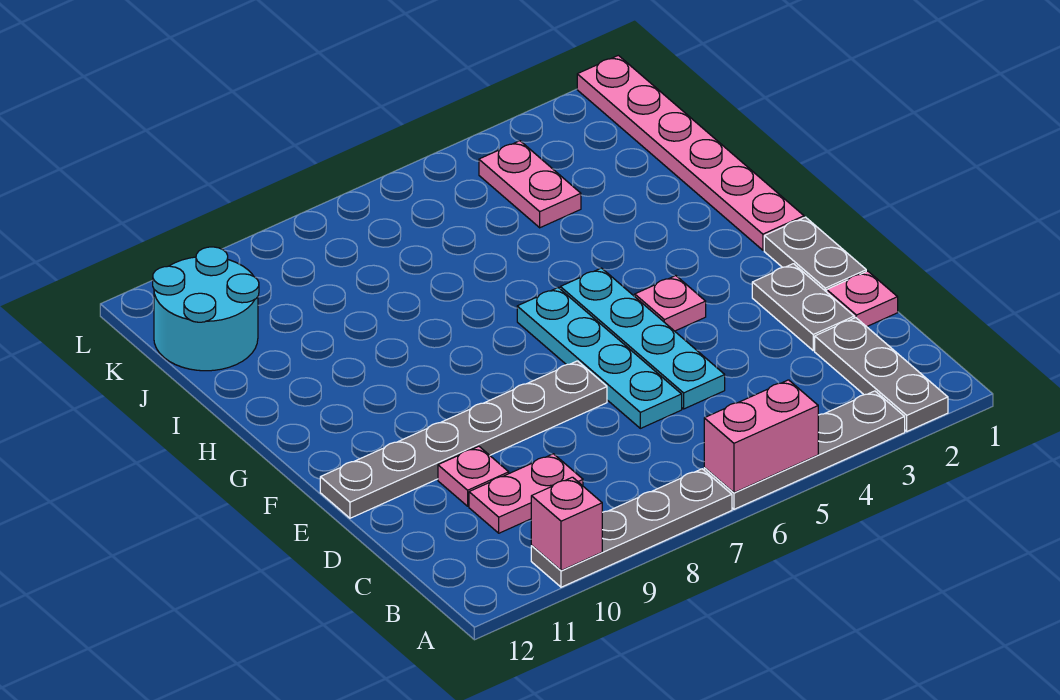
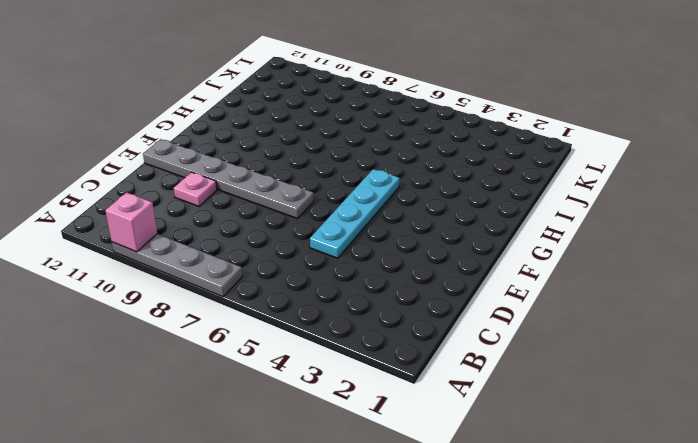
none -> grey plate A2:C2 level 1
none -> grey plate A3:A6 level 1
none -> pink plate C9:C10 level 1

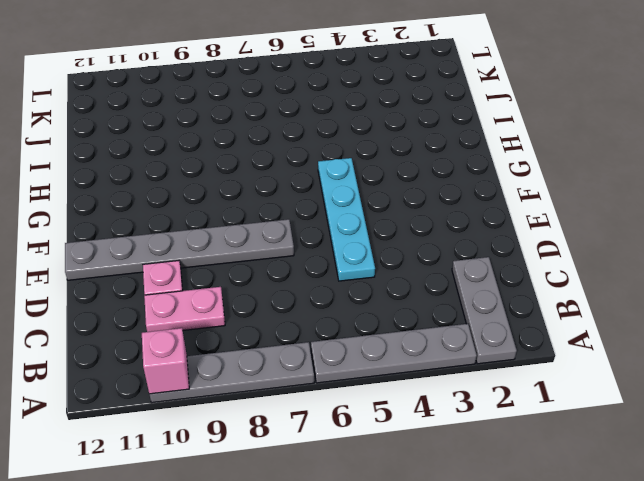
none -> pink plate D1 level 1
none -> grey plate D2:E2 level 1
none -> cyan plate D6:G6 level 1

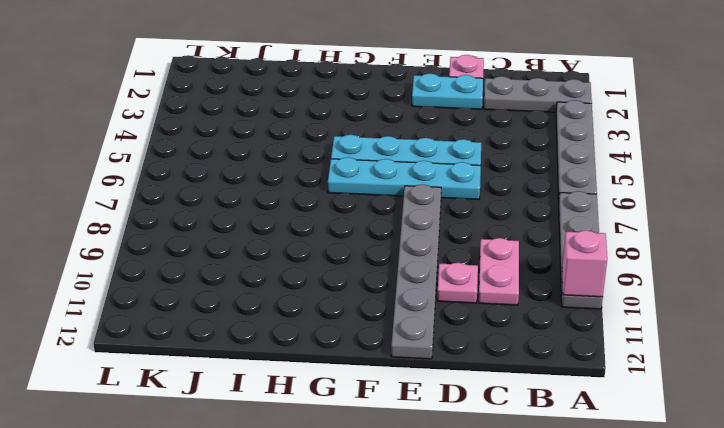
cyan plate D2:E2 level 1 -> grey plate D2:E2 level 1
none -> grey plate E1:F1 level 1
none -> pink plate F4 level 1
none -> pink plate G1:L1 level 1

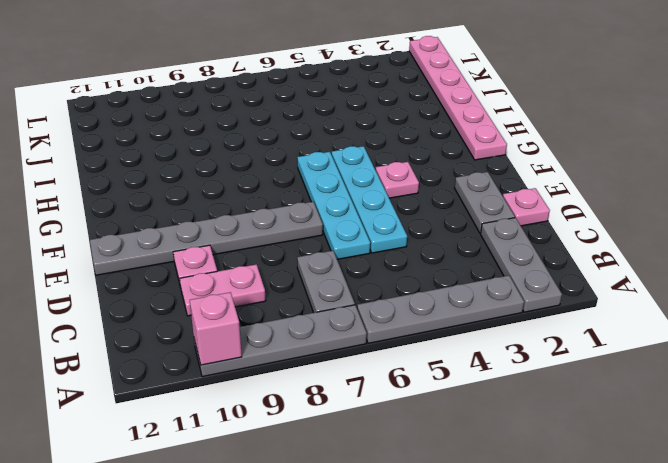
grey plate B7:C7 level 1 -> grey plate E1:F1 level 1
none -> pink plate J4:K4 level 1
none -> cyan round brick J11:K12 level 1
none -> pink brick A5:A6 level 2

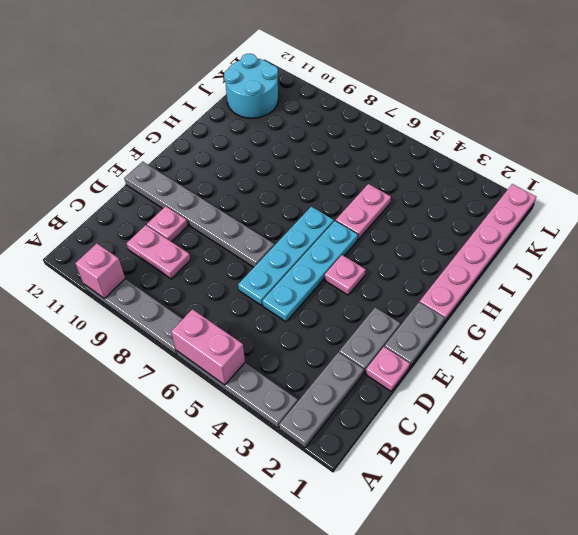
pink plate H5:I5 level 1 -> pink plate J4:K4 level 1

